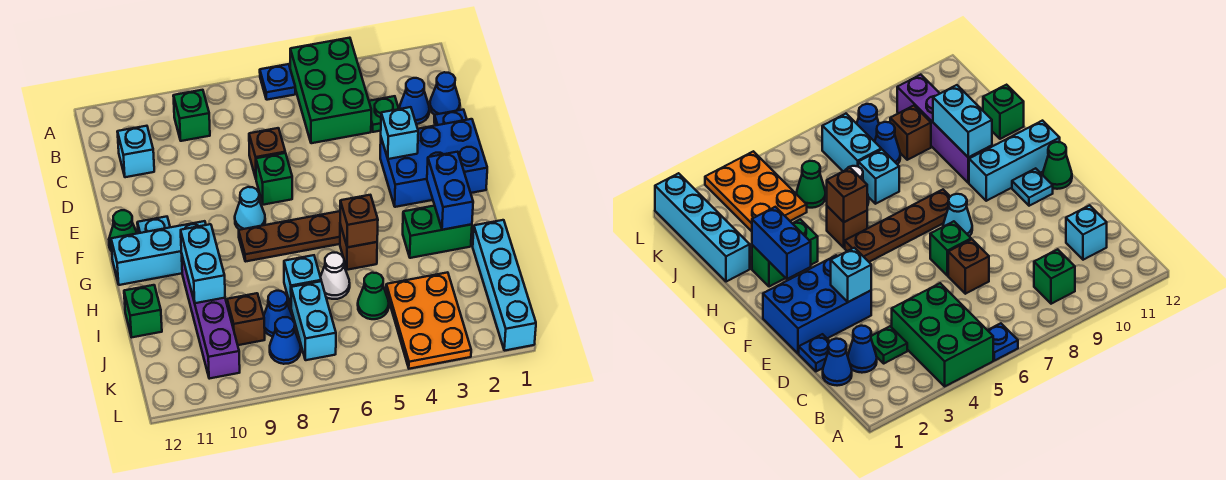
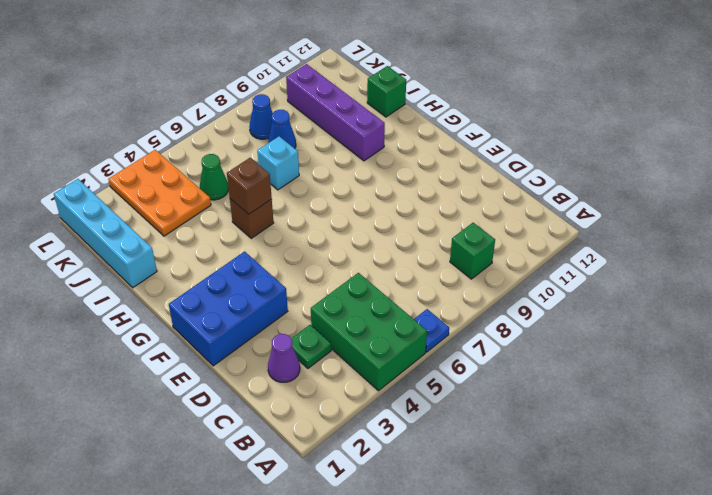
purple cone C2 level 1 -> blue cone C2 level 1
none -> blue cone C1 level 1
none -> cyan brick C11 level 1
none -> blue plate D1 level 1
none -> brown brick D7 level 1

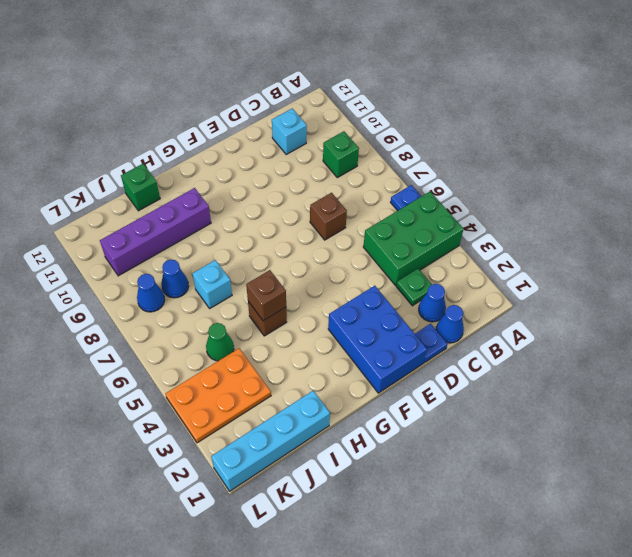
none -> green brick E7 level 1
none -> cyan cone F8 level 1
none -> cyan plate F11 level 1
none -> green cone F12 level 1

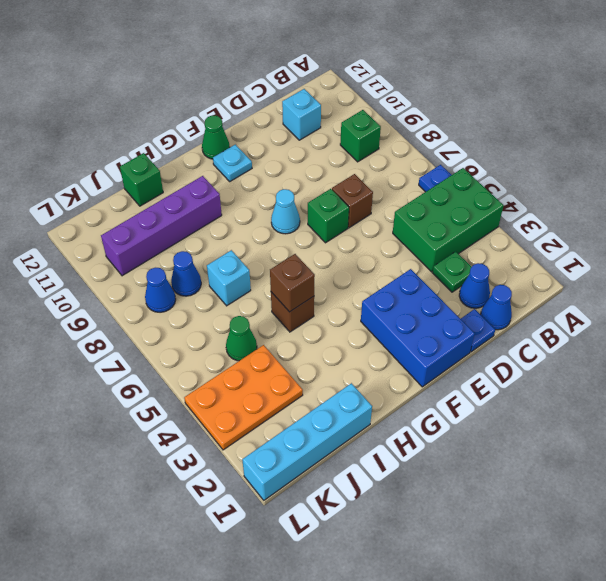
none -> brown plate G5:G8 level 1
none -> cyan brick G10:G12 level 1
none -> green brick H2:H3 level 1
none -> white cone I6 level 1

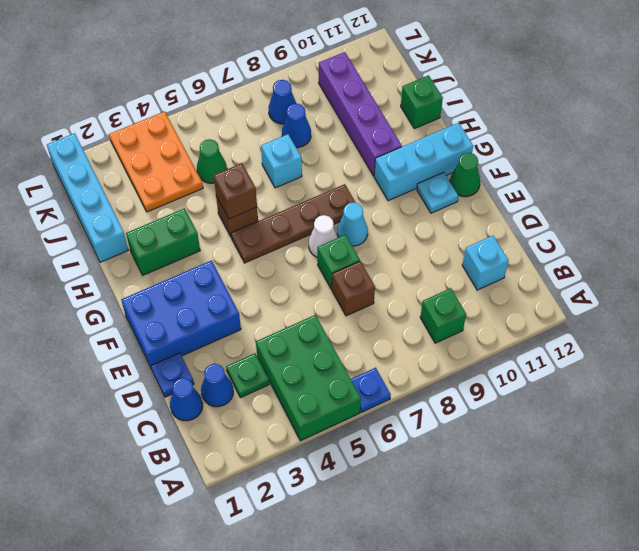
white cone F7 level 1 -> white cone I6 level 1
none -> cyan brick J7:K7 level 1
none -> brown brick J9 level 1
none -> cyan brick E3 level 2
none -> blue brick G2:H2 level 2

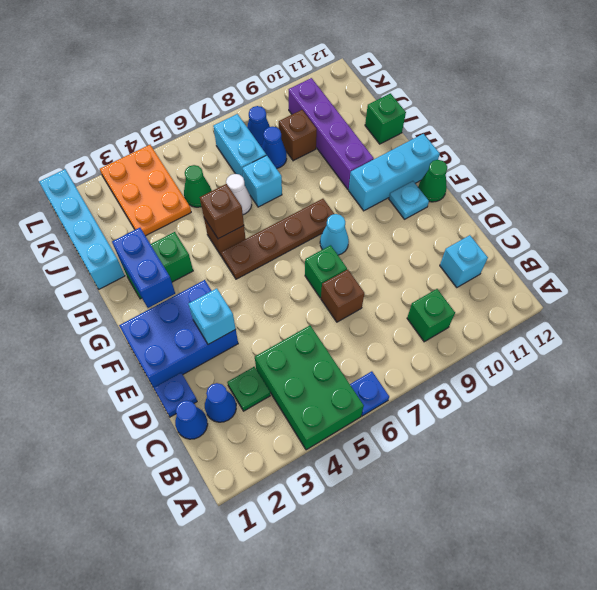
none -> cyan brick H10:I10 level 2

